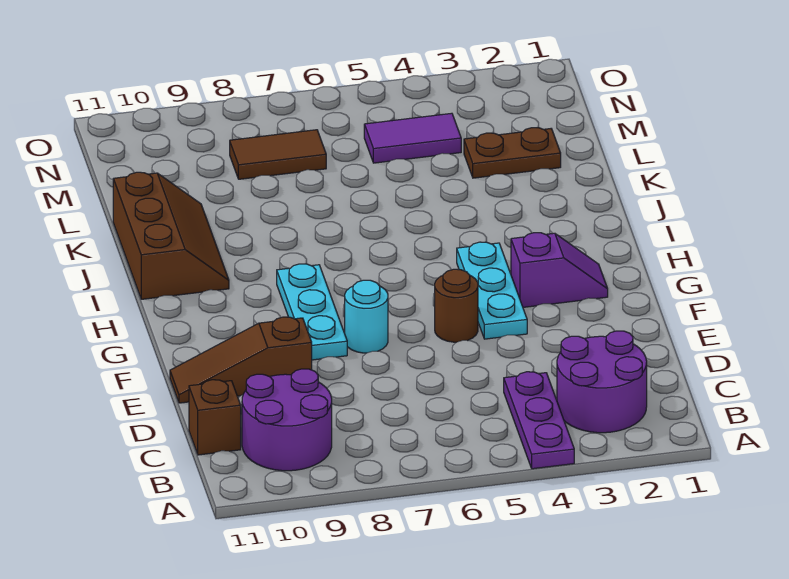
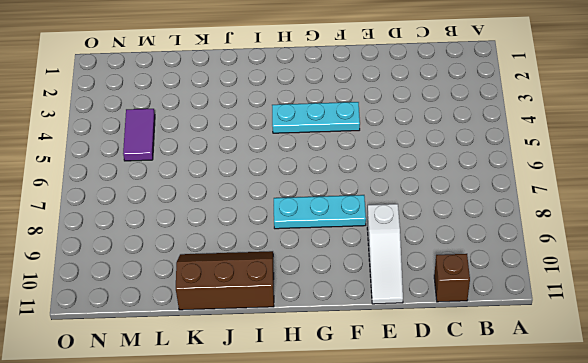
white slope E9:E11 level 1 top 9 -> brown slope E9:E11 level 1 top 9
none -> purple plate A4:C4 level 1
none -> purple round brick B2:C3 level 1
none -> purple round brick B9:C10 level 1

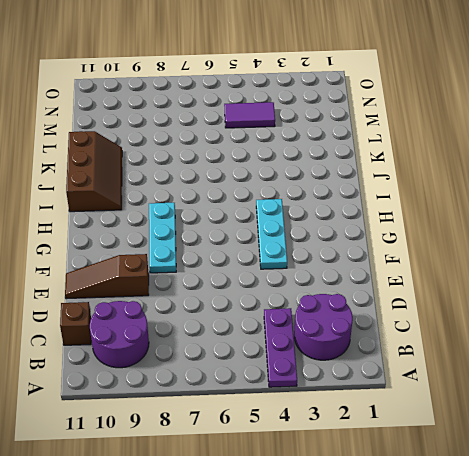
none -> brown round brick F5 level 1
none -> cyan round brick F7 level 1
none -> purple slope G2:G3 level 1 top 3

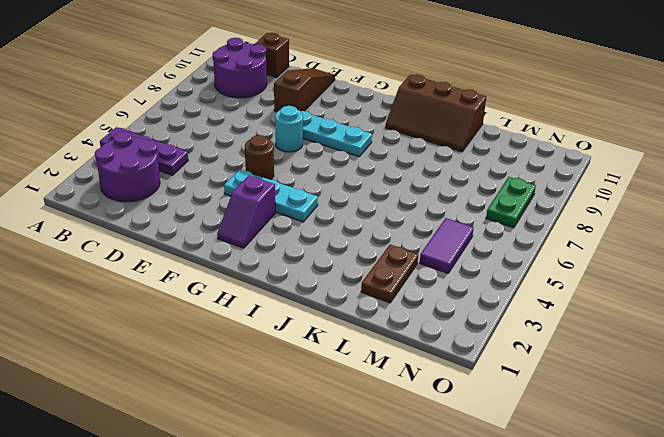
green plate N7:N8 level 1 -> none
none -> brown tile M7:M8 level 1

